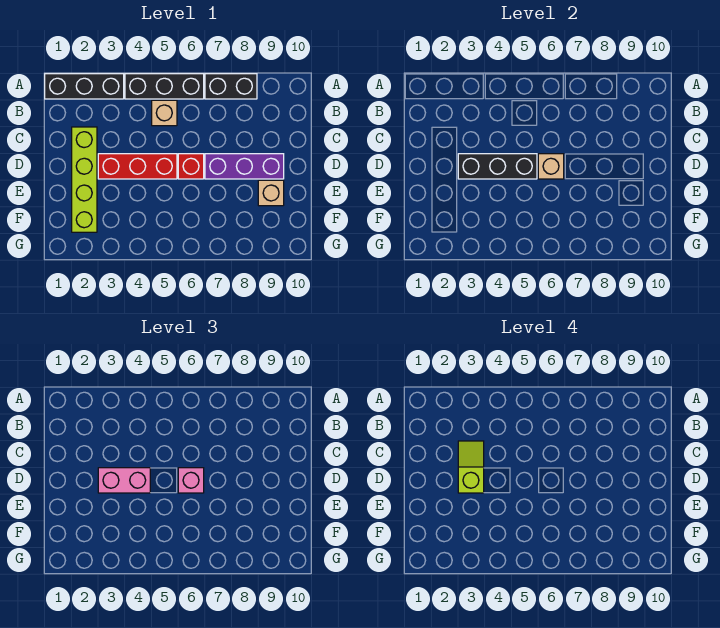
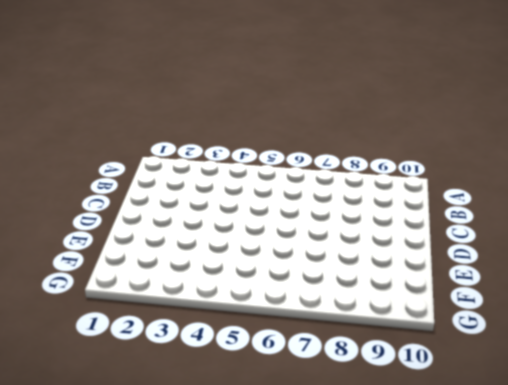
none -> black brick A1:A3 level 1
none -> black brick A4:A6 level 1
none -> black brick A7:A8 level 1

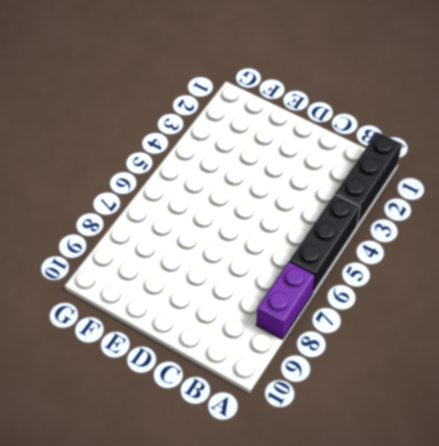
purple brick A7:A8 level 1 -> black brick A7:A8 level 1
none -> tan brick B5 level 1
none -> lime brick C2:F2 level 1
none -> red brick D3:D5 level 1

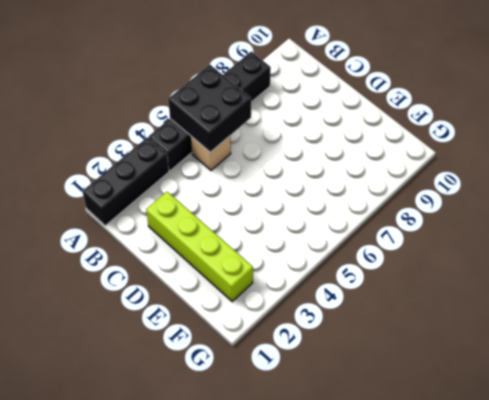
black brick A5:B6 level 2 -> none
none -> red brick D3:D5 level 1
none -> red brick D6 level 1
none -> purple brick D7:D9 level 1

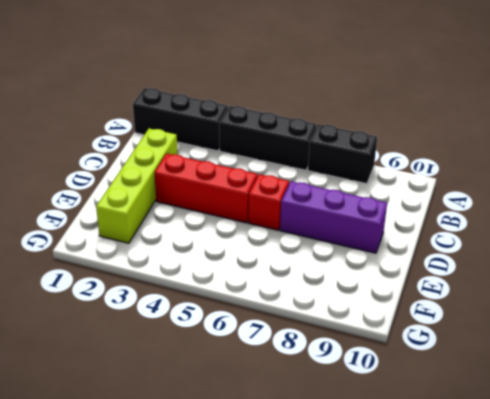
none -> tan brick B5 level 1
none -> tan brick E9 level 1
none -> black brick D3:D5 level 2

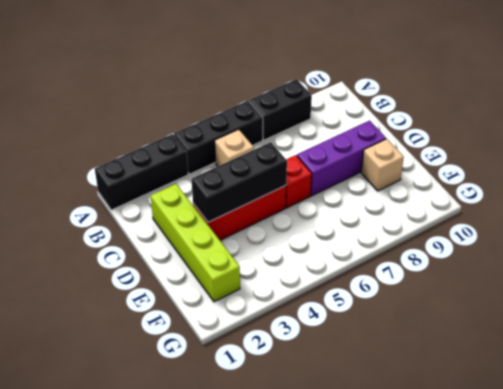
none -> tan brick D6 level 2
none -> pink brick D3:D4 level 3
none -> pink brick D6 level 3

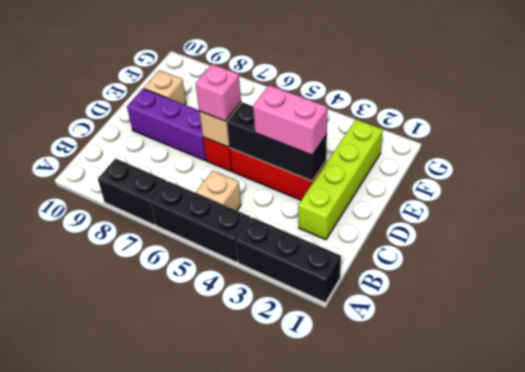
none -> lime slope C3:D3 level 4 top D

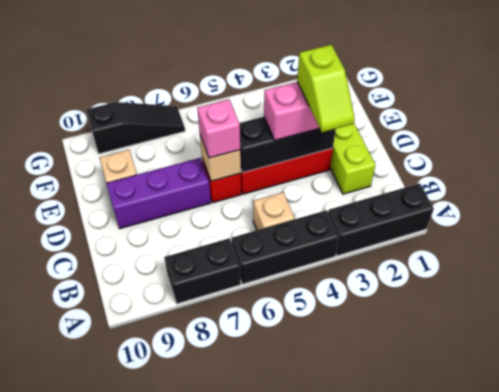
black slope G7:G9 level 1 top 9 -> none

